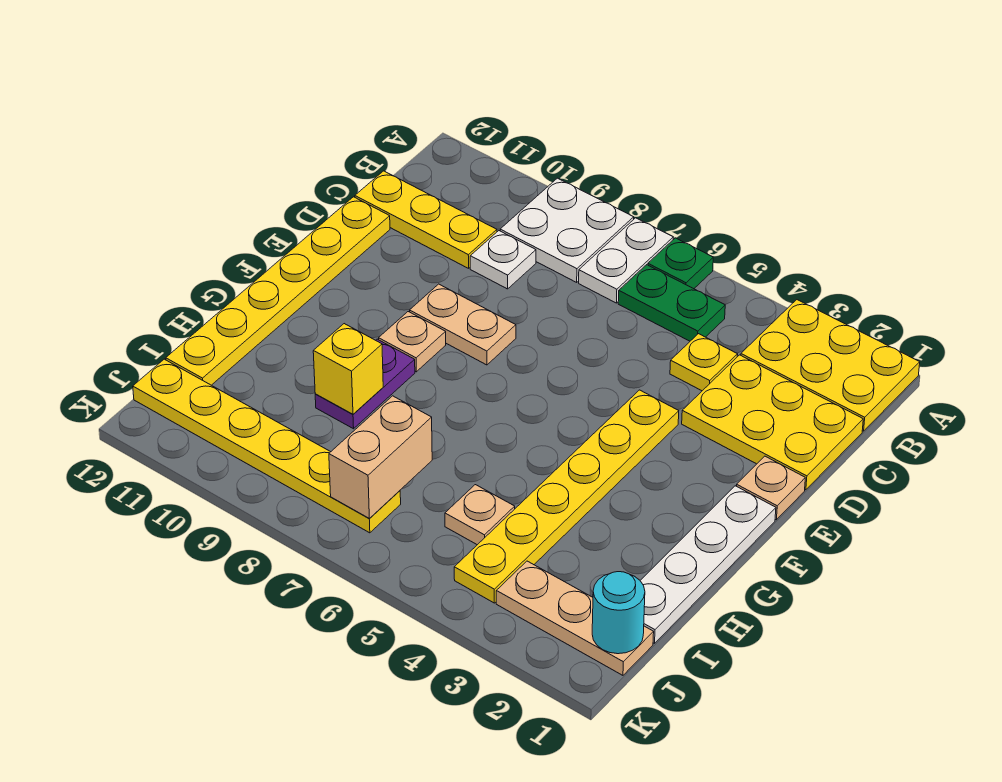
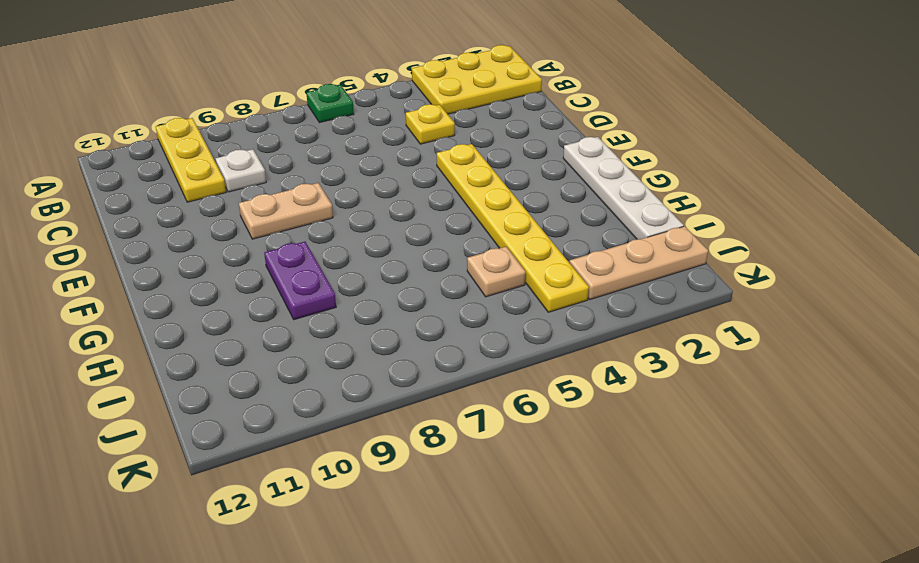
yellow plate A10:C10 level 1 -> yellow plate C10:C12 level 1
none -> white plate A7:B7 level 1
none -> white plate A8:B9 level 1
none -> green plate B5:B6 level 1

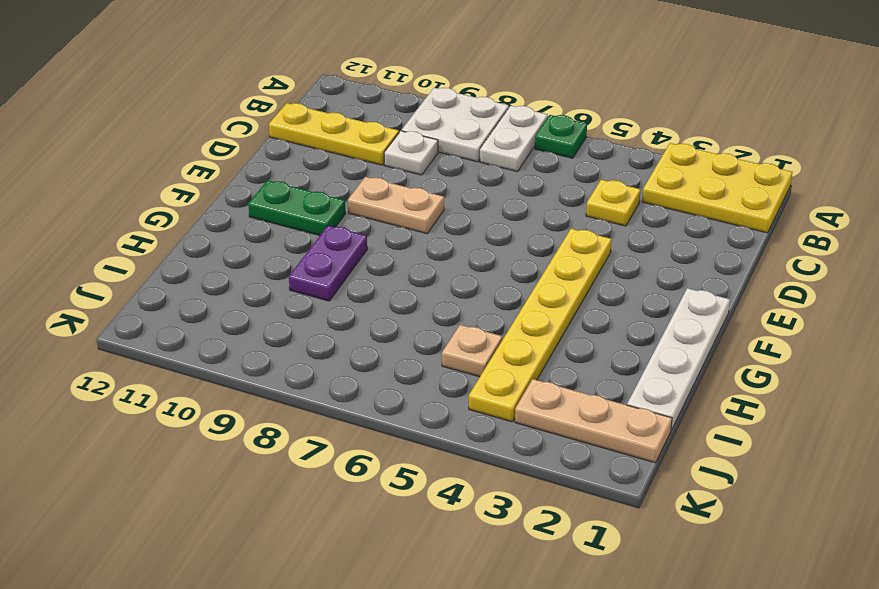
green plate F10:F11 level 1 -> green plate B5:B6 level 1
none -> yellow plate C1:D3 level 1
none -> yellow plate D12:I12 level 1
none -> tan plate E1 level 1

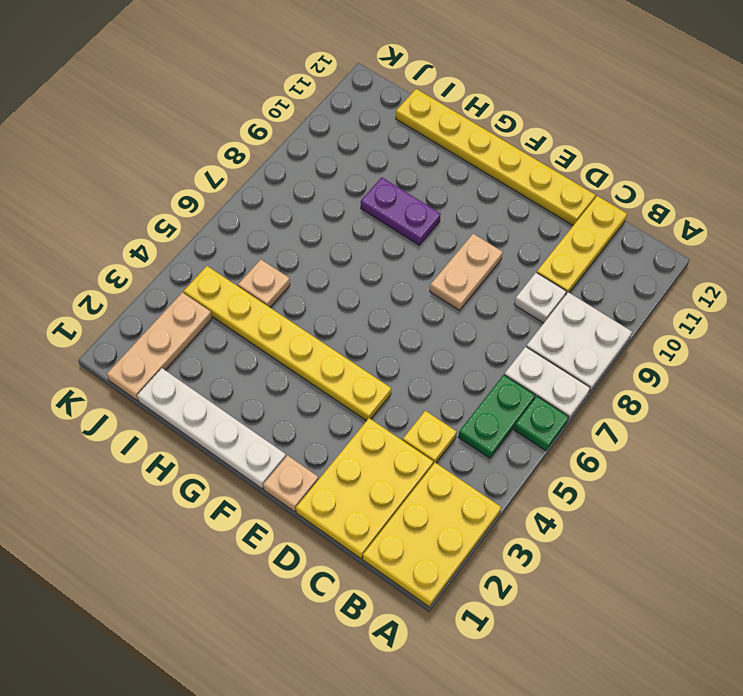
none -> tan plate F9 level 1
none -> yellow plate J7:J12 level 1
none -> yellow brick H9 level 2

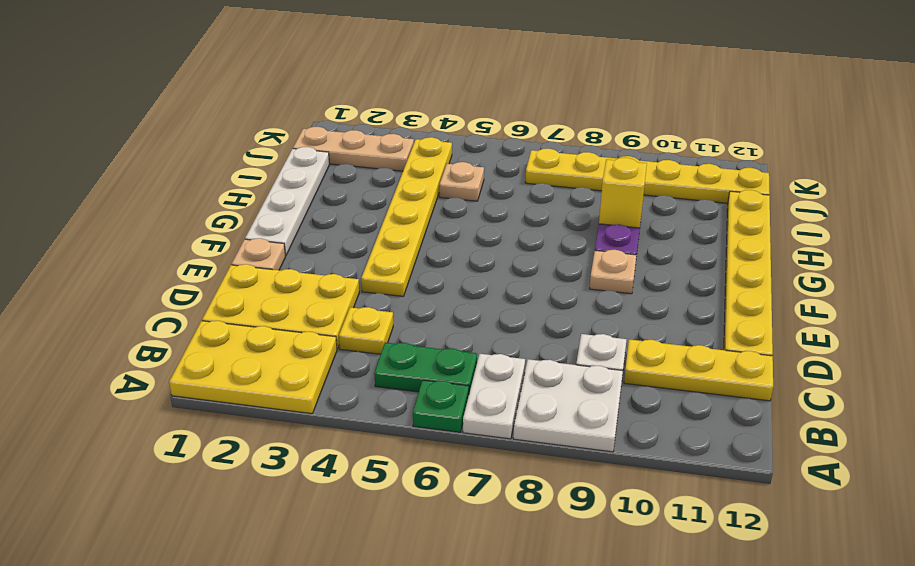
none -> tan plate E8:E9 level 1
none -> tan brick I7:J7 level 2
none -> cyan round brick J1 level 2

